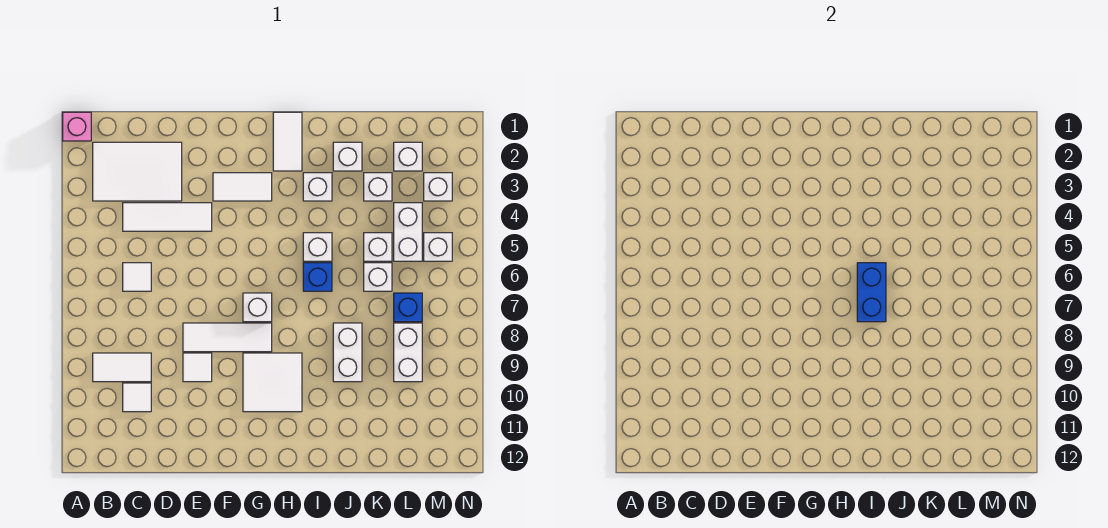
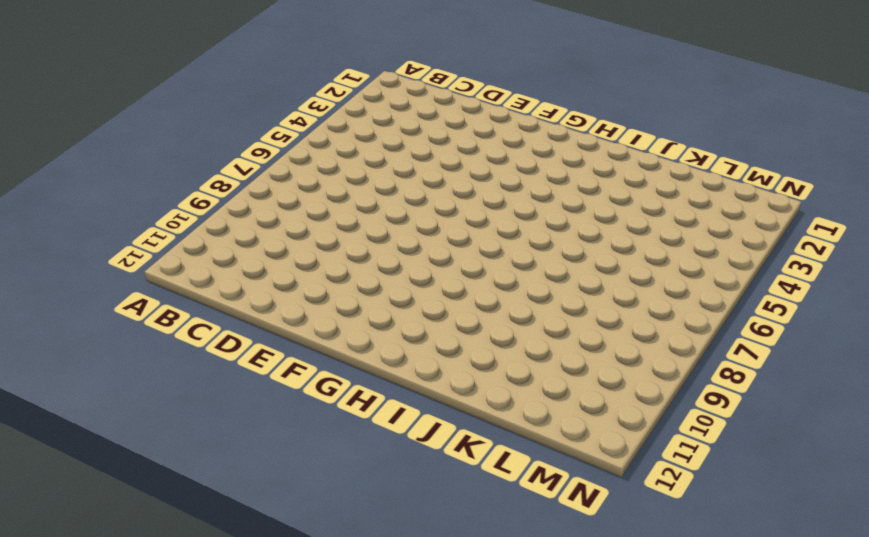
none -> pink brick A1 level 1
none -> white tile B2:D3 level 1
none -> white tile B9:C9 level 1

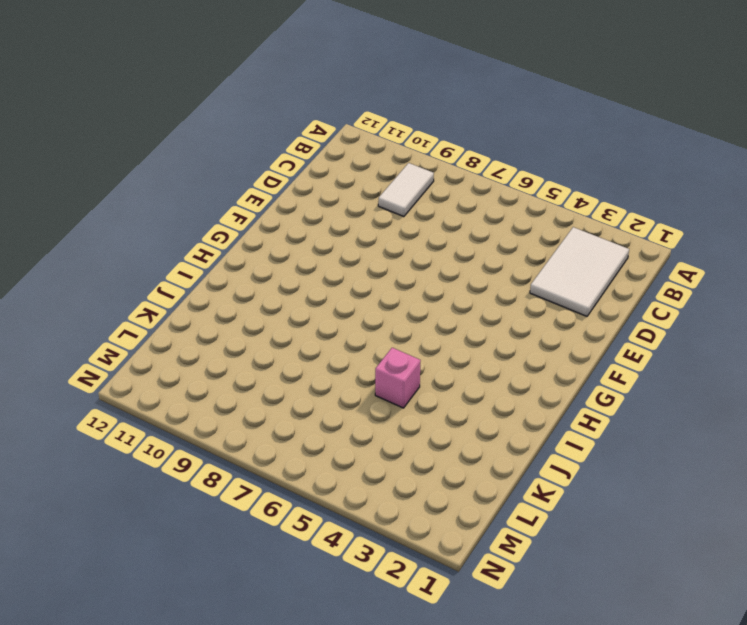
pink brick J5 level 1 -> pink brick A1 level 1
none -> white tile C4:E4 level 1
none -> white tile C6 level 1
none -> white tile C10 level 1

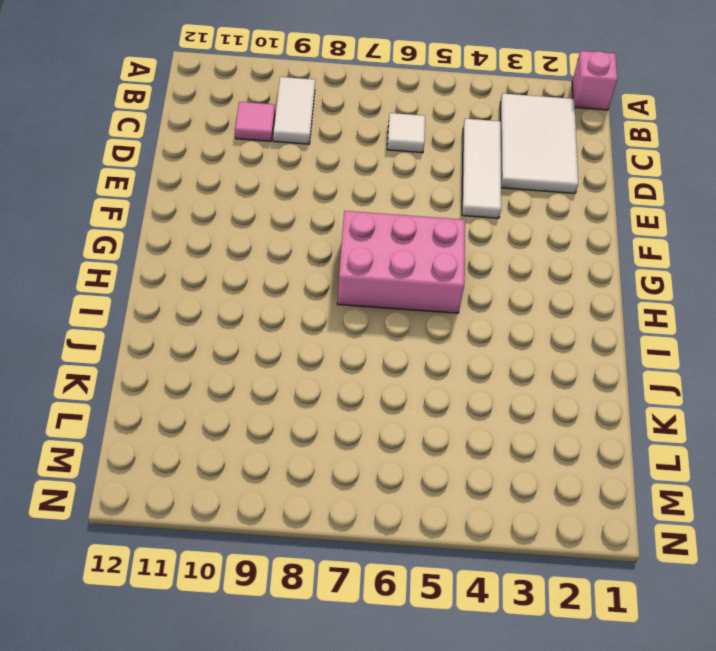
pink tile C10 level 1 -> white tile C10 level 1
pink brick G5:H7 level 1 -> white brick G7 level 1
none -> white tile E8:G8 level 1
none -> white tile E9 level 1
none -> white tile F3:G3 level 1

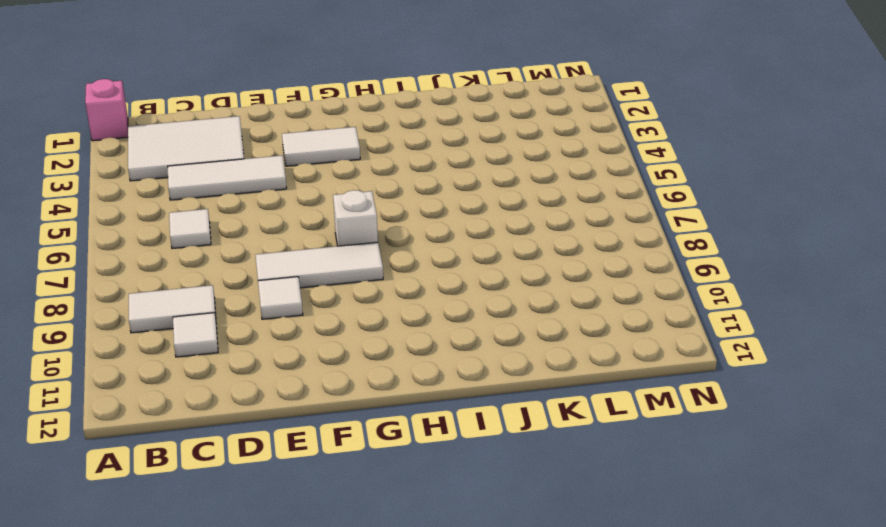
none -> white tile G9:H10 level 1
none -> white tile H1:H2 level 1
none -> white brick I3 level 1

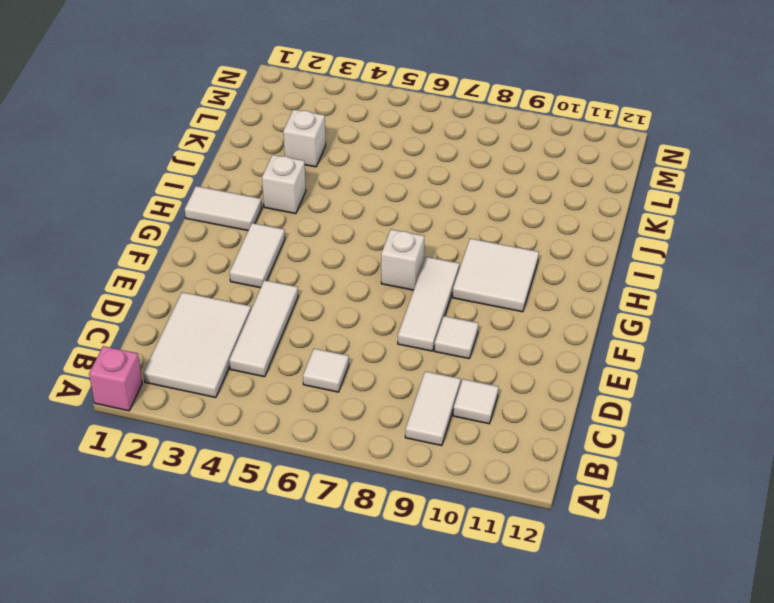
none -> white brick I5 level 1
none -> blue brick I6 level 1
none -> white brick J2 level 1

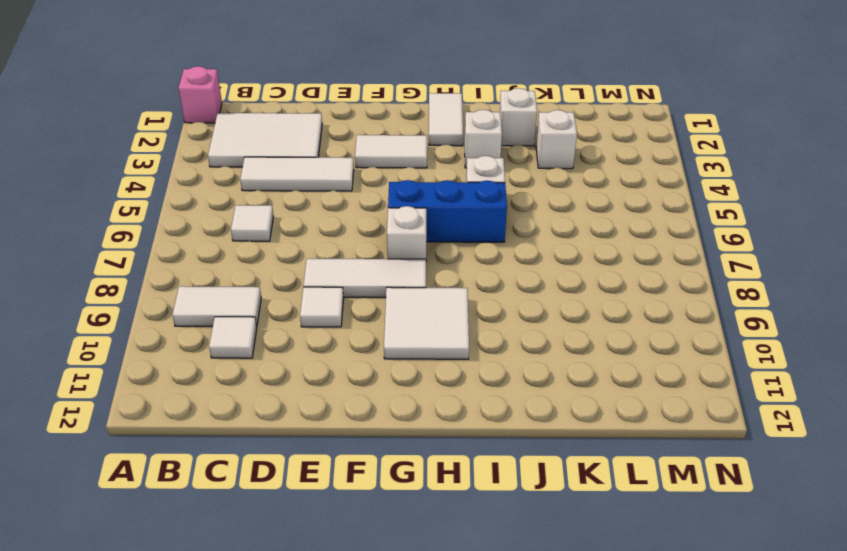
blue brick G6:I6 level 1 -> blue brick I6 level 1
none -> white brick J8:J9 level 1
none -> white brick K5 level 1
none -> white brick K6 level 1

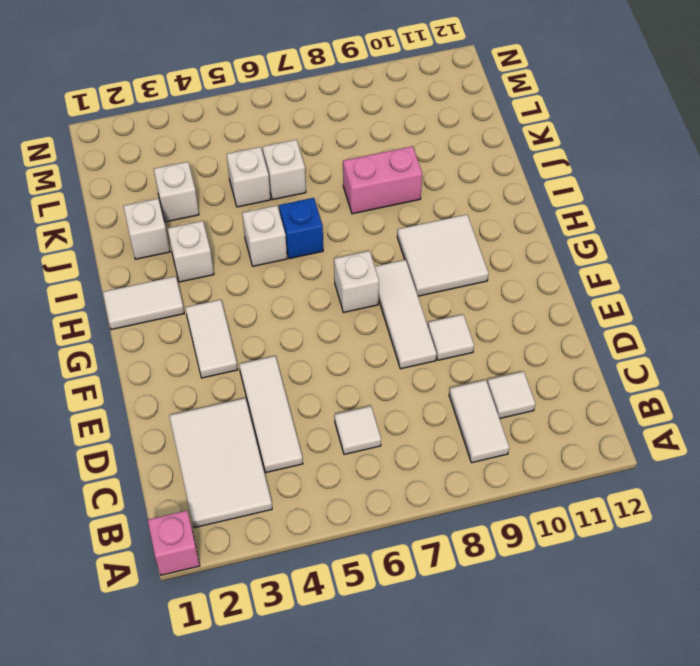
pink brick J8:J9 level 1 -> white brick J8:J9 level 1
none -> white brick L2 level 1
none -> white brick L4:L5 level 1
none -> blue brick L7 level 1

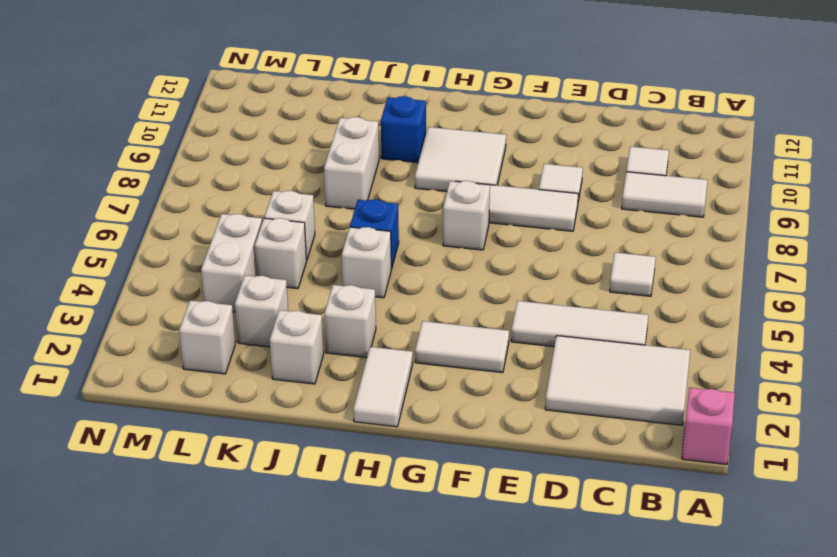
blue brick I10 level 1 -> blue brick L7 level 1
none -> white brick L8:L9 level 1
none -> white brick M3 level 1
none -> white brick M5 level 1

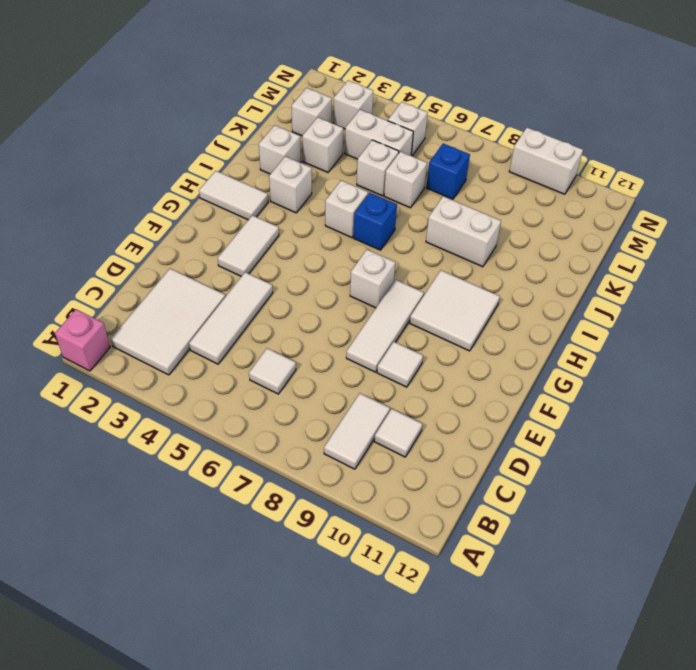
white brick N9:N10 level 1 -> white brick L8:L9 level 1
none -> blue brick I6:I7 level 2

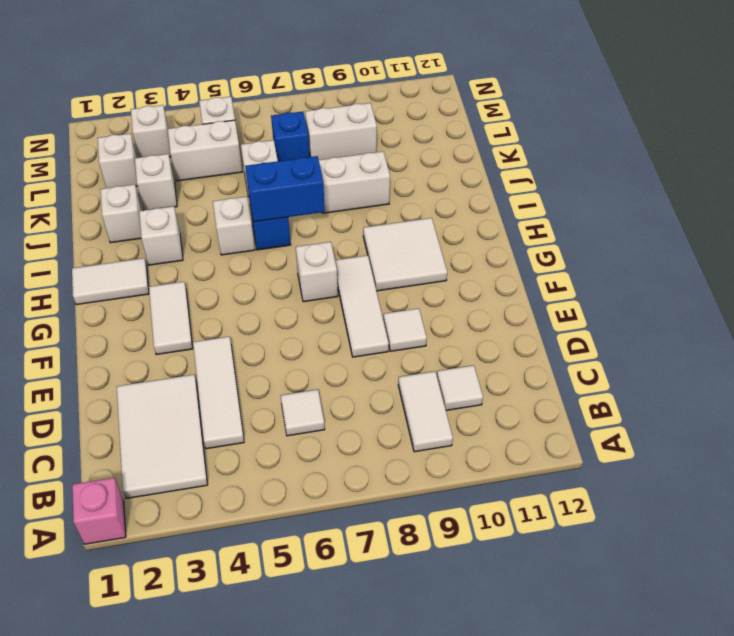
none -> white brick K5 level 1

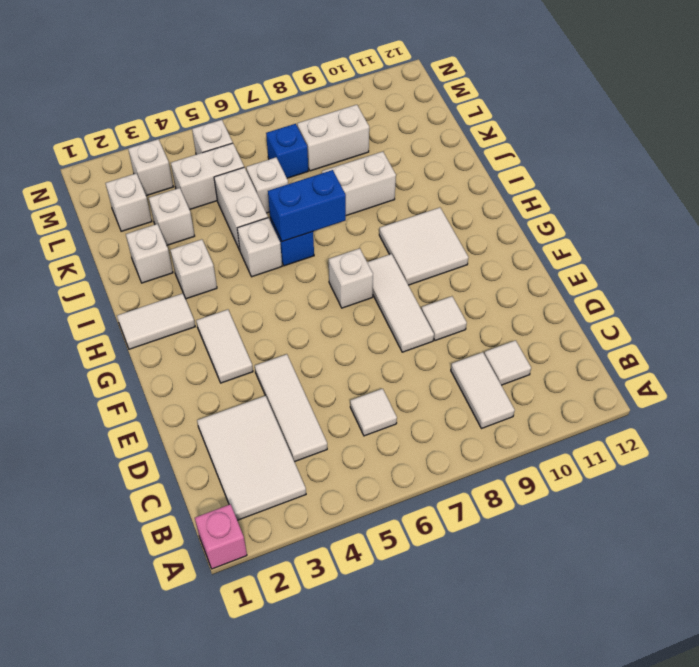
white brick J5:K5 level 1 -> white brick K5 level 1

